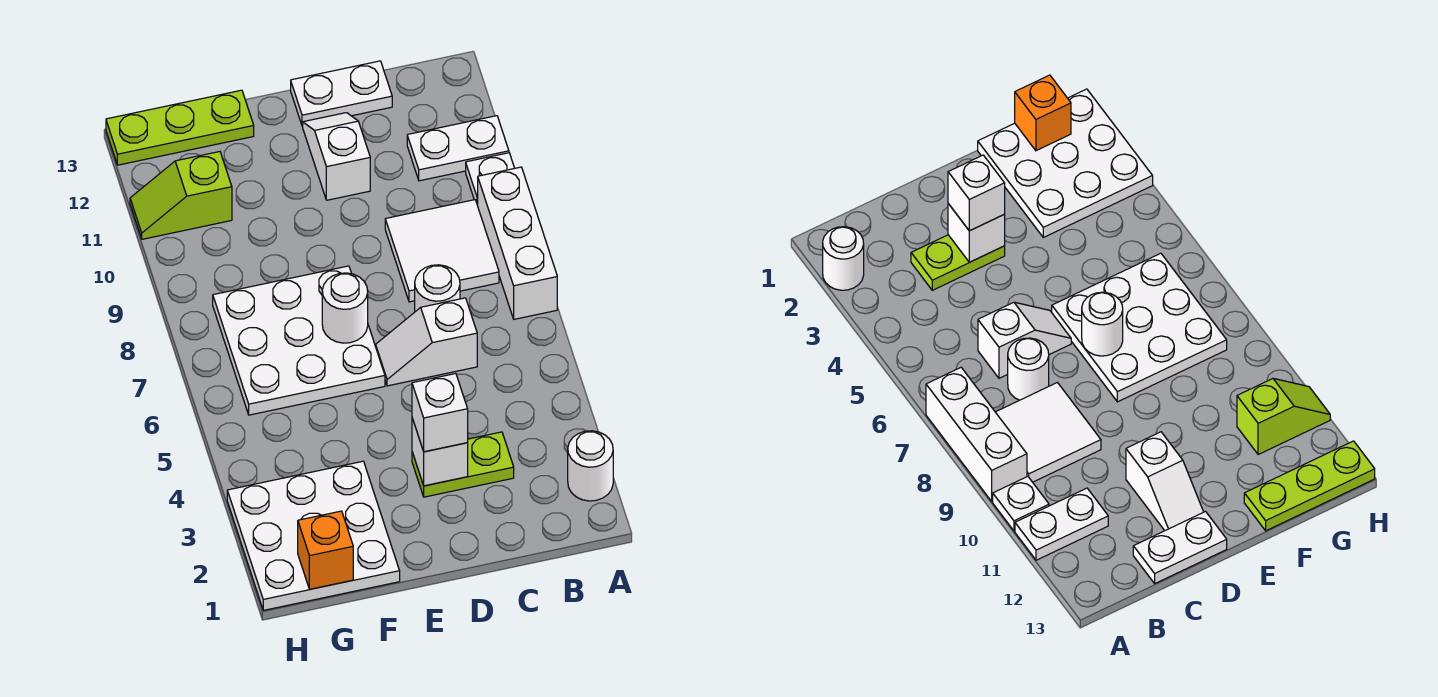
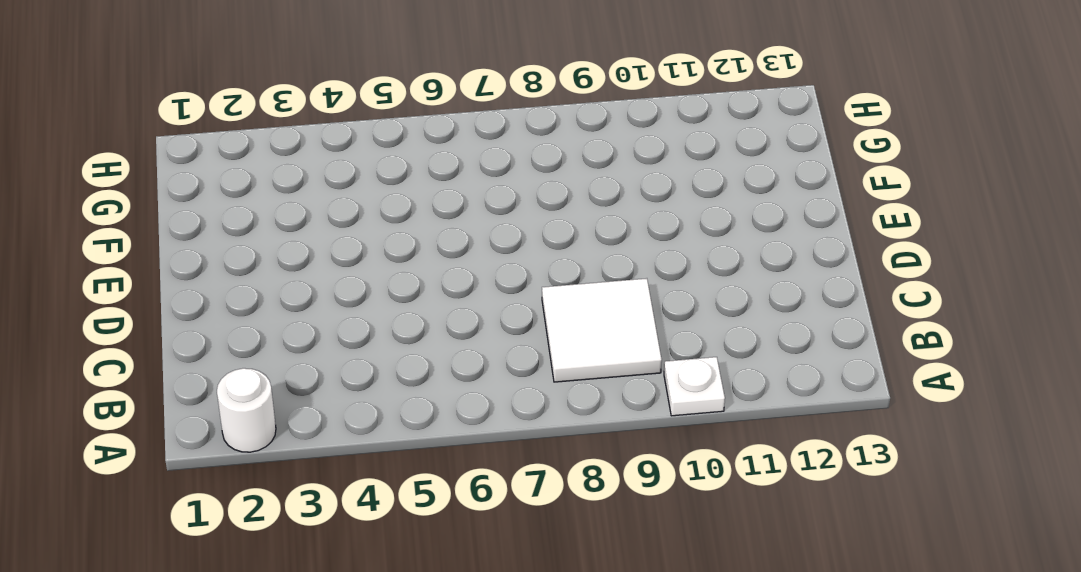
none -> white brick A7:A9 level 1
none -> white plate A11:B11 level 1
none -> lime plate C3:D3 level 1

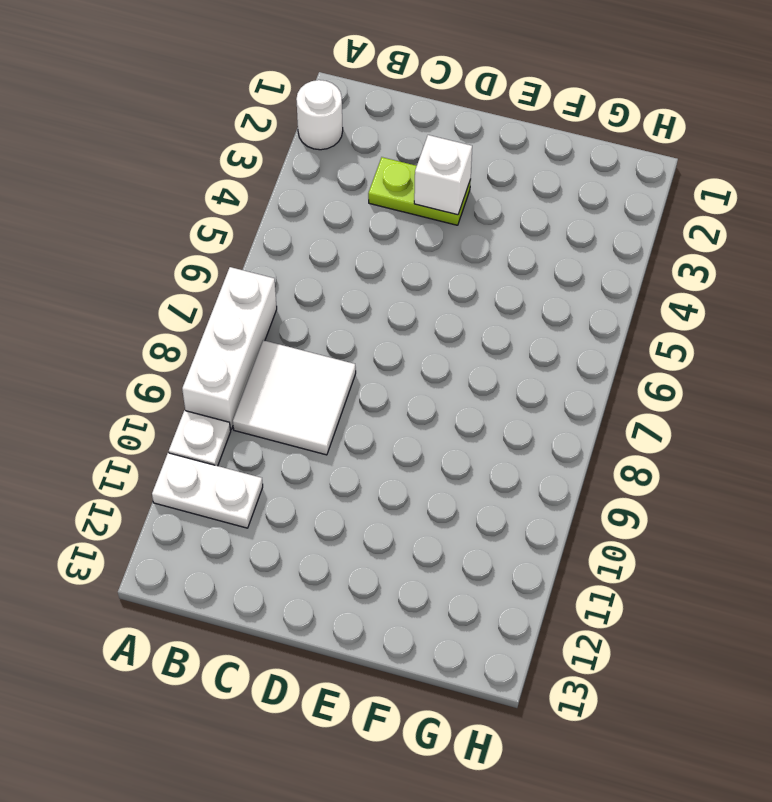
none -> white slope C6:D6 level 1 top C
none -> white round brick C7 level 1
none -> white plate C13:D13 level 1

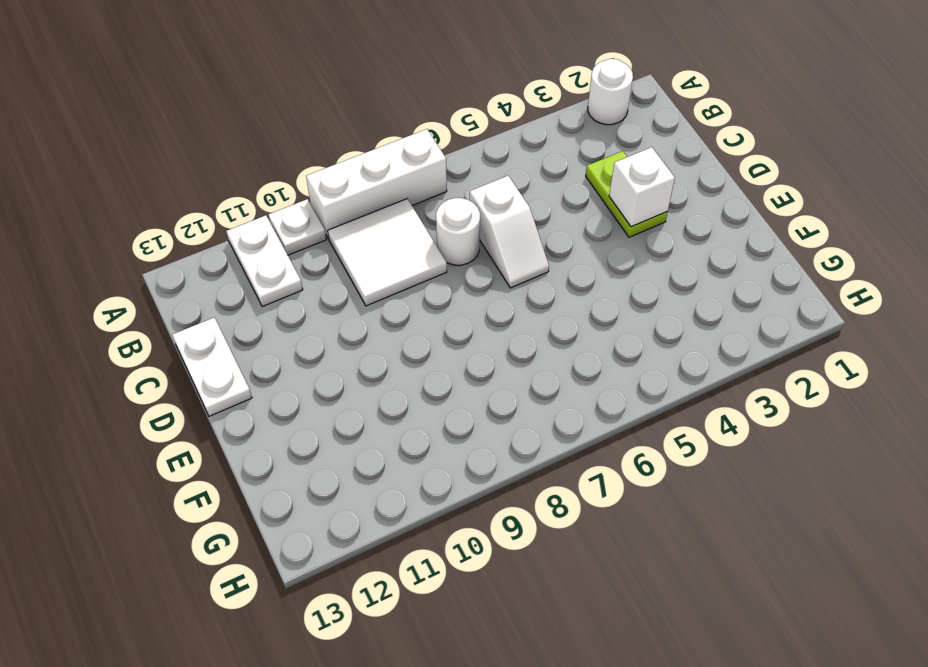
none -> white slope D11:D12 level 1 top 11
none -> white plate E6:G8 level 1
none -> white plate F1:H3 level 1

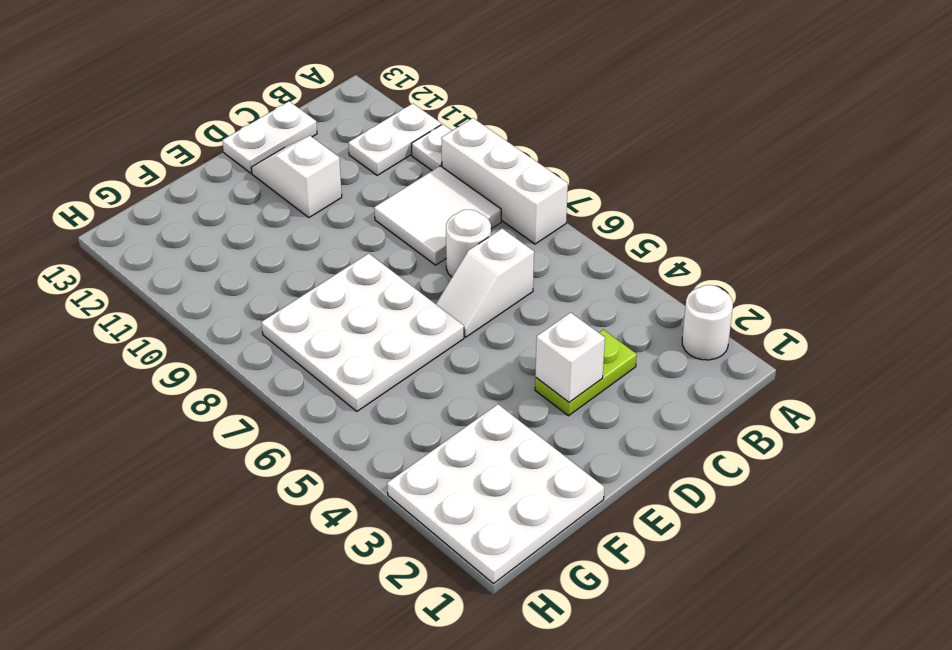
none -> lime plate F13:H13 level 1
none -> lime slope G11:H11 level 1 top G
none -> white round brick E7 level 2

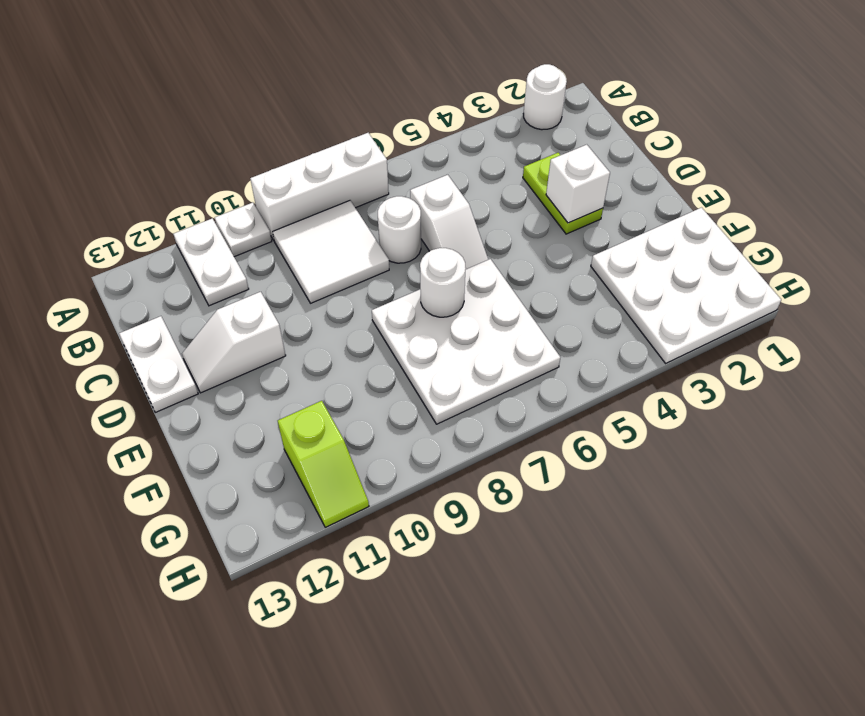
none -> lime plate F13:H13 level 1
none -> orange brick G1 level 2
none -> white brick D3 level 3

